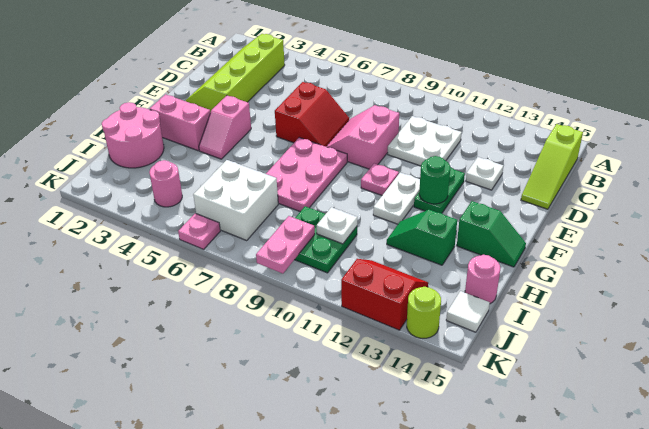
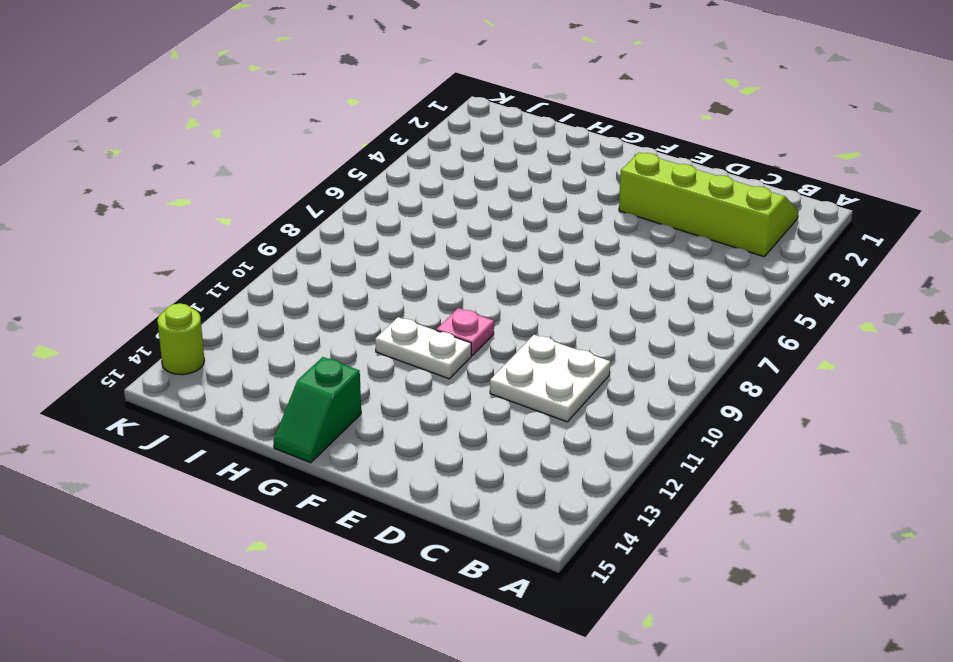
none -> lime slope B15:D15 level 1 top B
none -> red slope D6:E7 level 1 top 6
none -> pink slope D8:E9 level 1 top 9

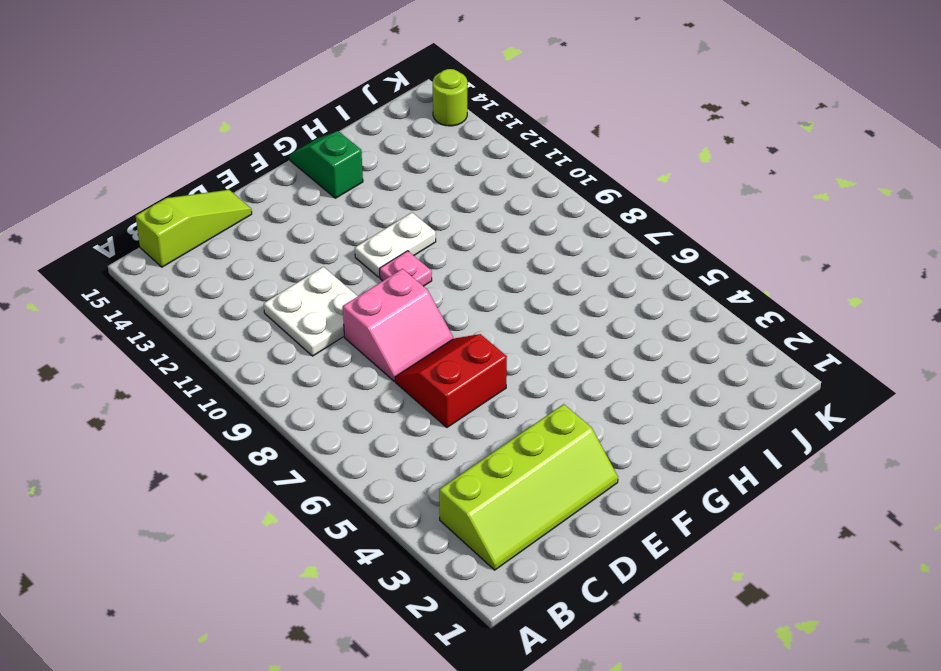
none -> white plate D13 level 1
none -> green plate E12:F12 level 1
none -> pink slope F4:G4 level 1 top F

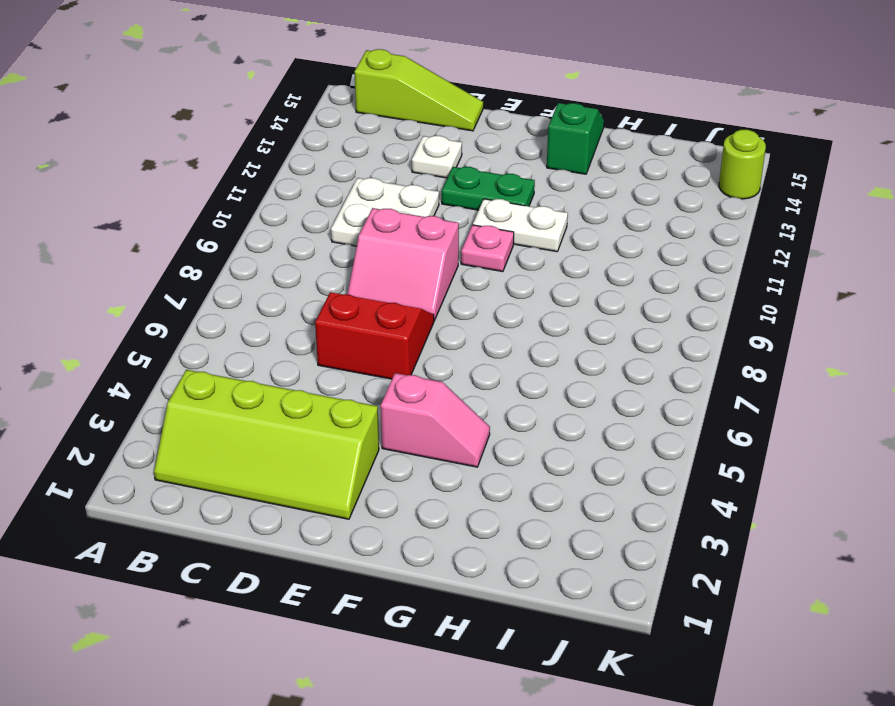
none -> pink plate F7:H8 level 1
none -> pink brick G2:G3 level 1
none -> pink round brick H1:I2 level 1

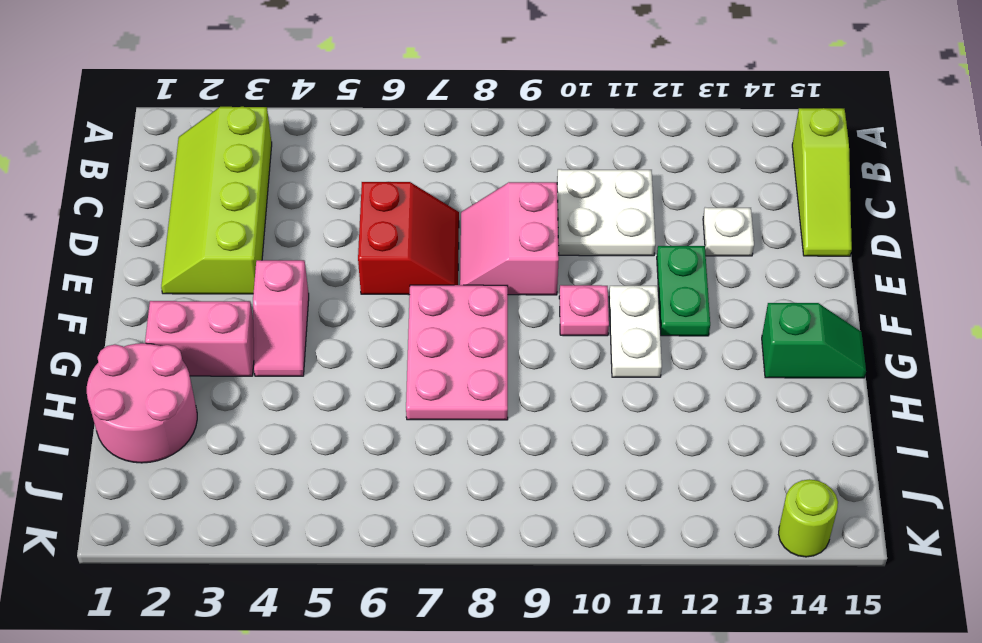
none -> green slope H12:H13 level 1 top 13
none -> white brick I6:J7 level 1
none -> green plate I9:J10 level 1

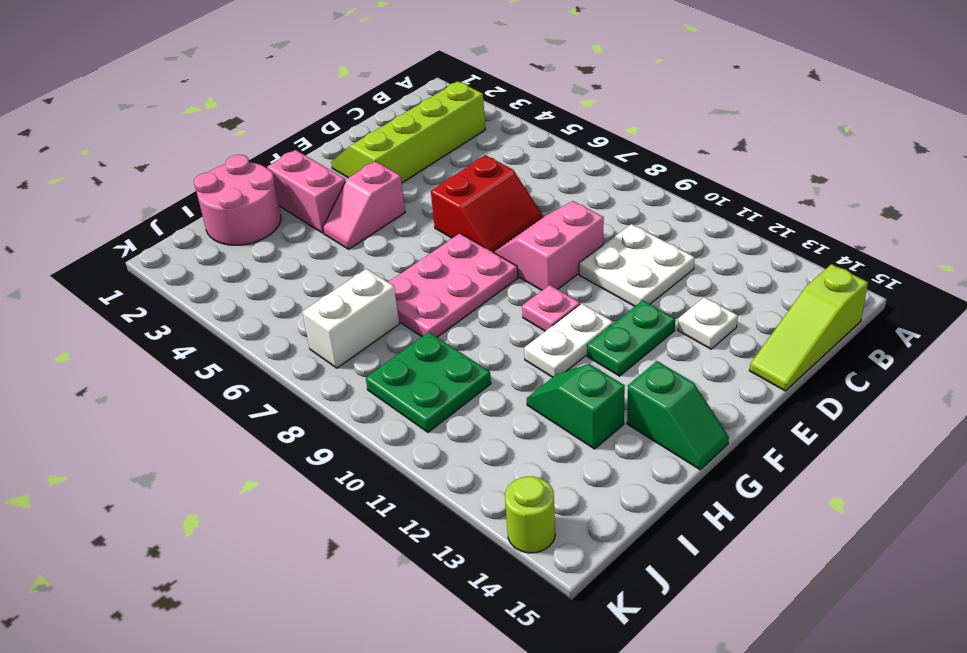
white brick I7:J7 level 1 -> white brick I6:J7 level 1
none -> pink round brick I15 level 1
none -> pink round brick J4 level 1
none -> red slope J12:K13 level 1 top K

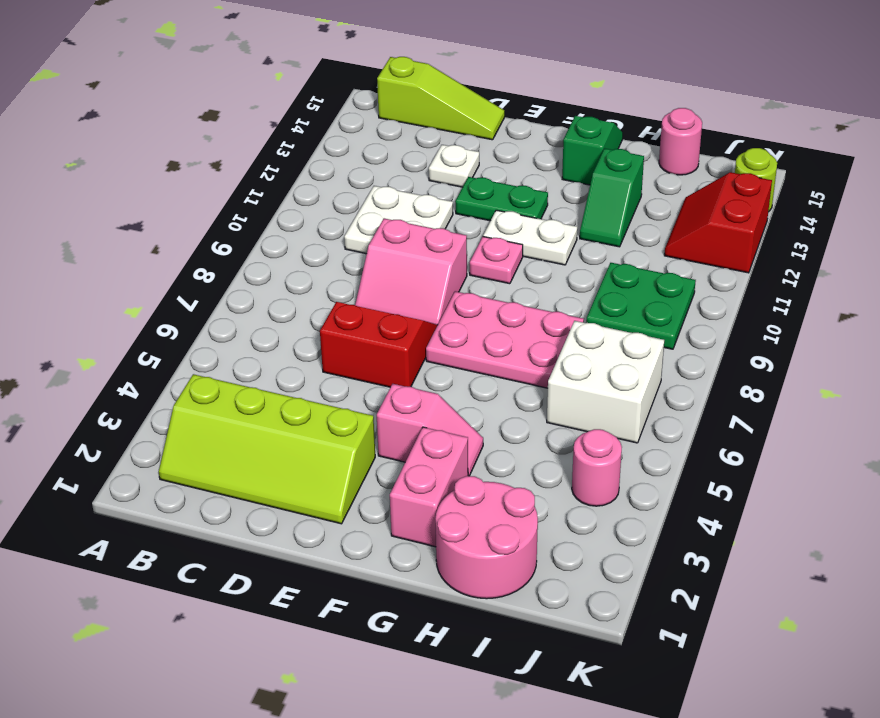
none -> white tile J15 level 1
none -> pink plate K6 level 1
none -> green round brick F12 level 2

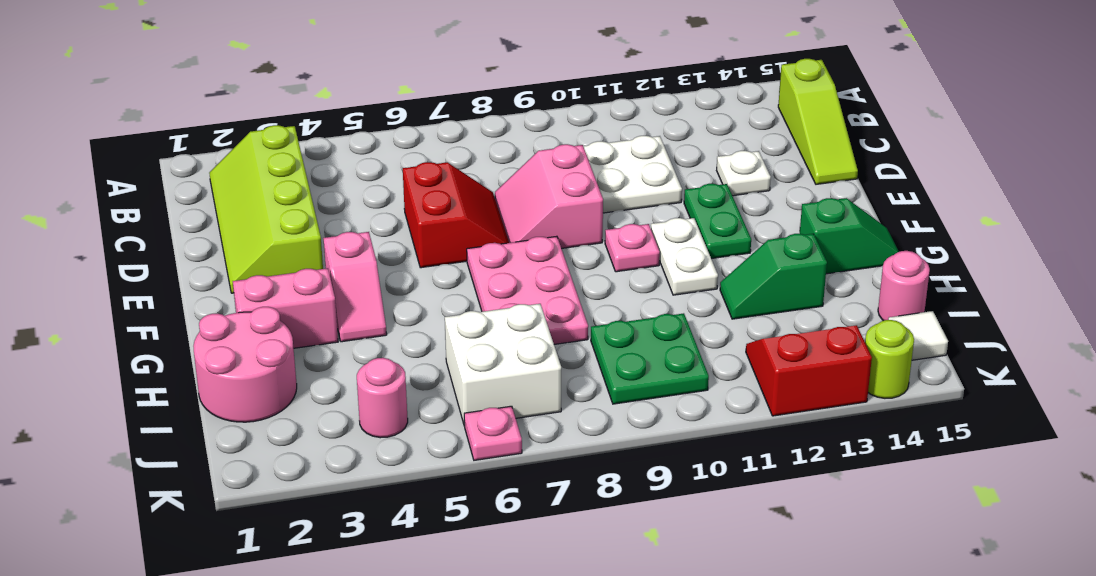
none -> green round brick F12 level 2
none -> white plate I10 level 2
none -> pink plate J9:K9 level 2

